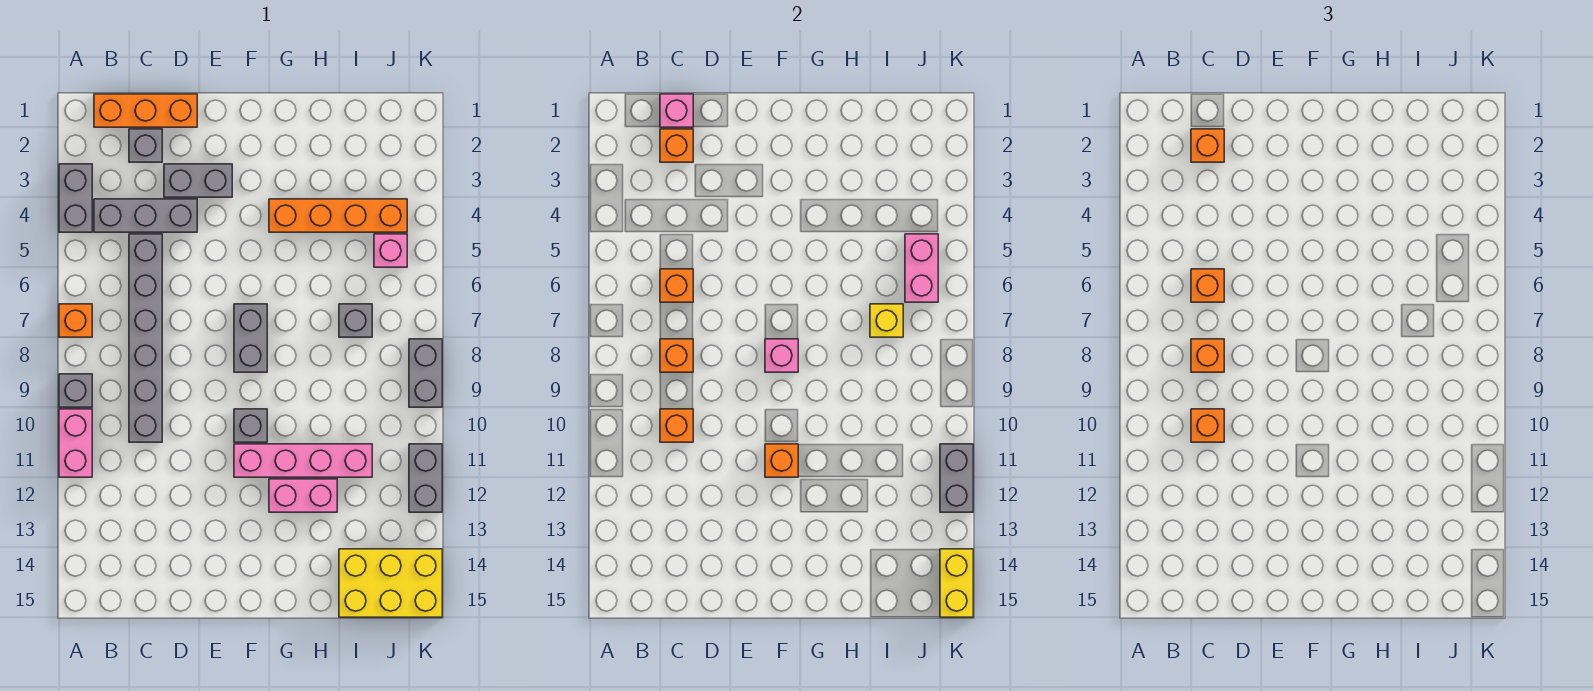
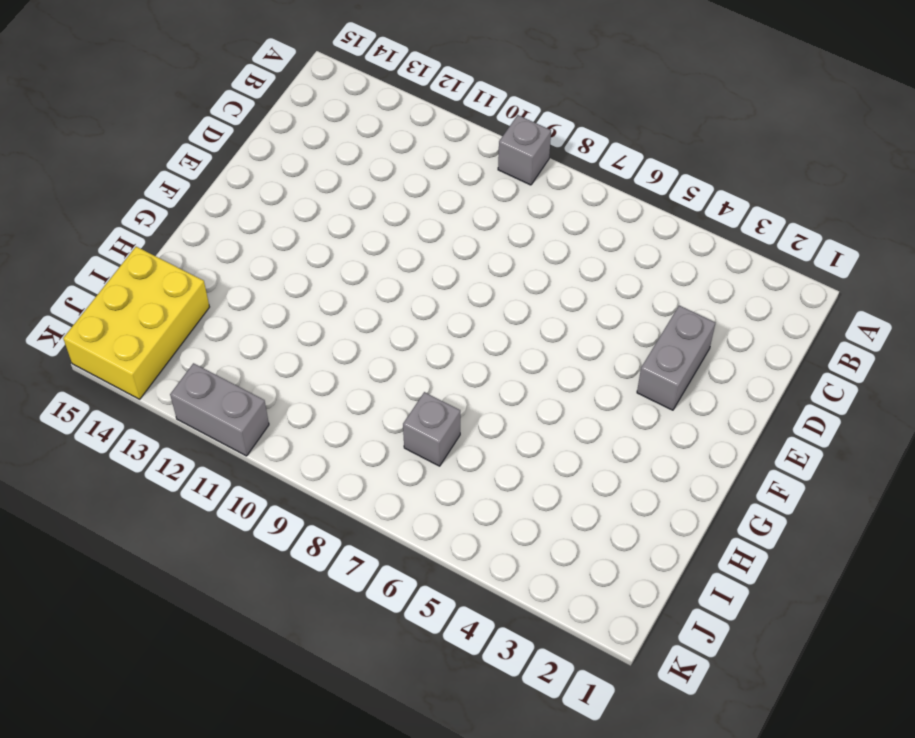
none -> grey brick A3:A4 level 1
none -> orange brick A7 level 1
none -> pink brick A10:A11 level 1
none -> orange brick B1:D1 level 1

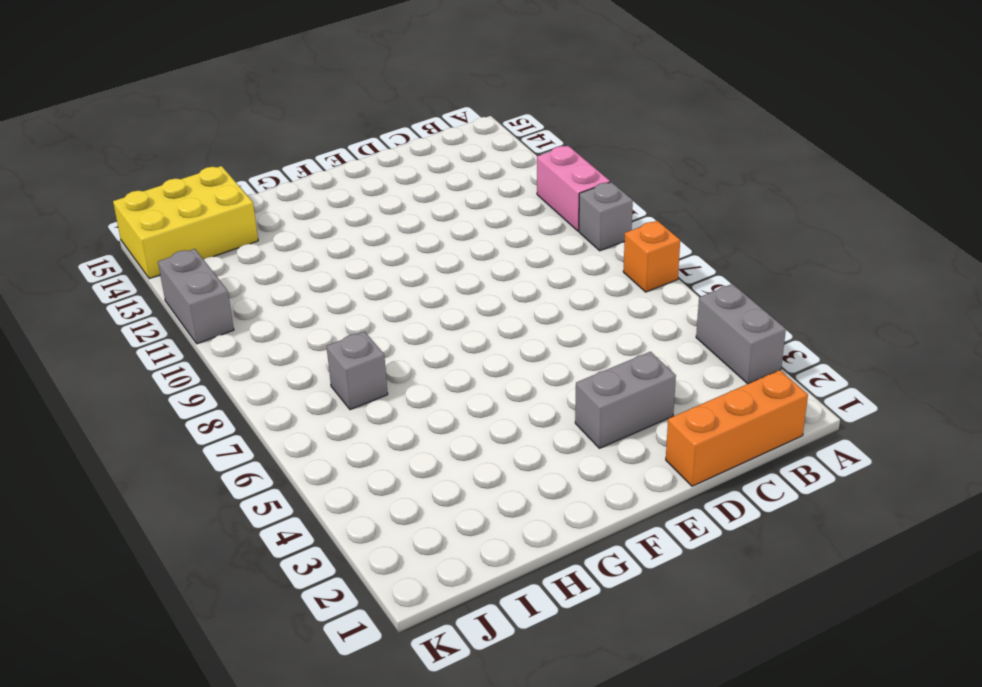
none -> grey brick B4:D4 level 1
none -> grey brick C2 level 1
none -> grey brick C5:C10 level 1
none -> grey brick F7:F8 level 1

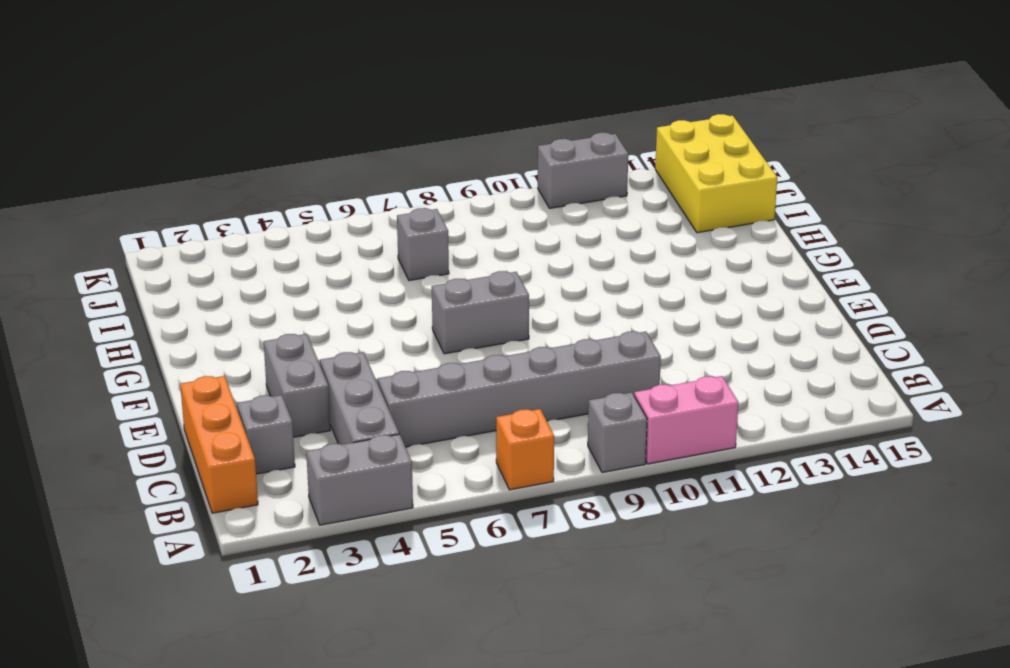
none -> grey brick F10 level 1
none -> pink brick F11:I11 level 1
none -> orange brick G4:J4 level 1
none -> pink brick G12:H12 level 1

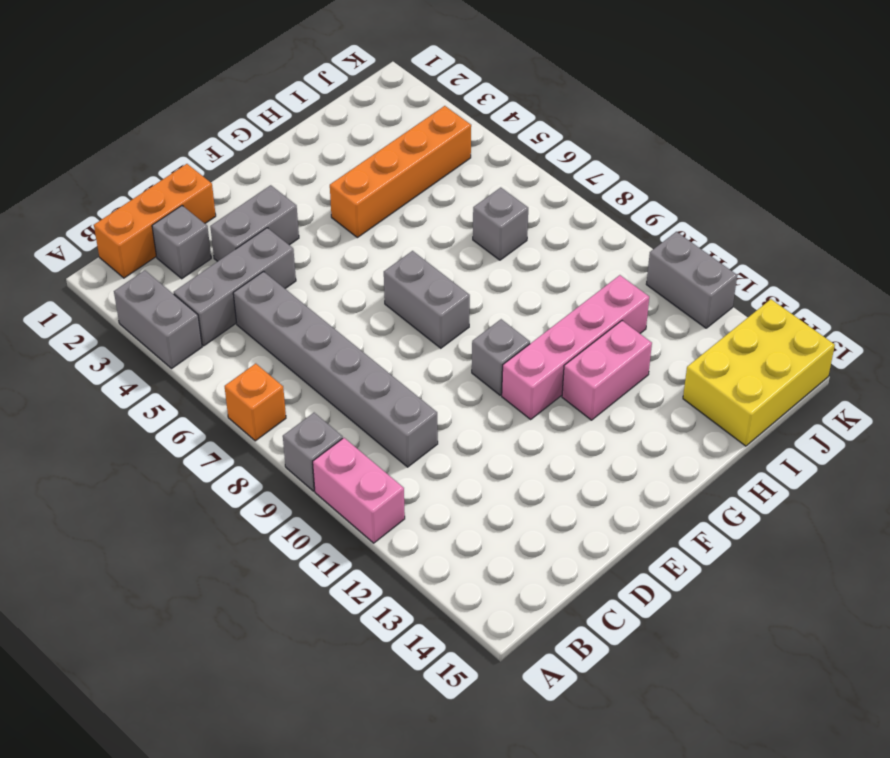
none -> pink brick J5 level 1
none -> grey brick K8:K9 level 1
none -> pink brick C1 level 2
none -> orange brick C2 level 2

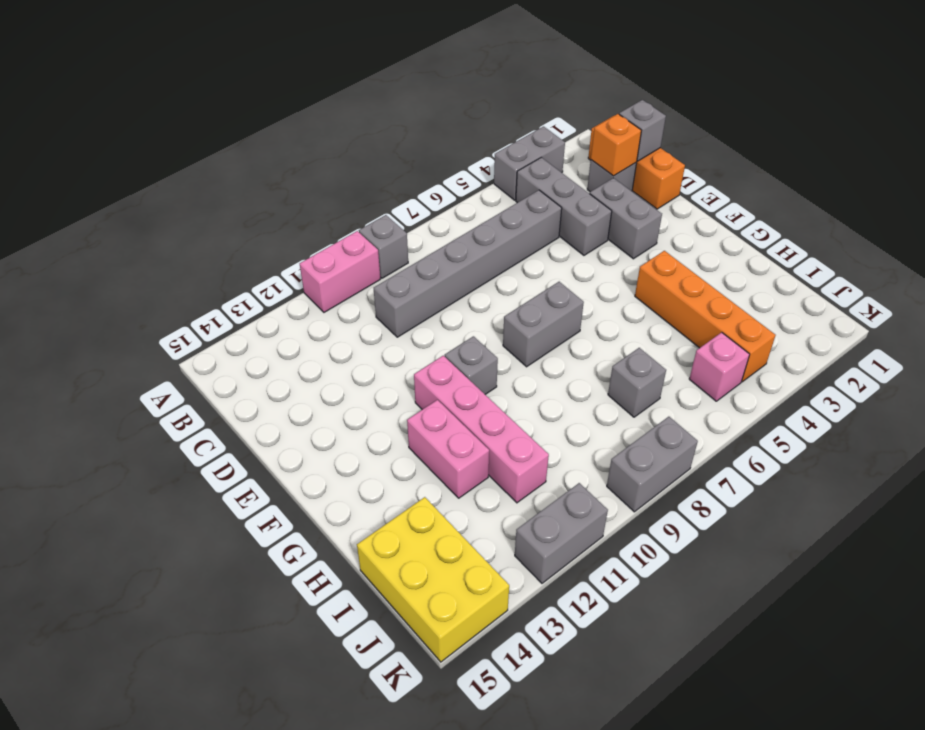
grey brick C1 level 2 -> pink brick C1 level 2
none -> orange brick A7 level 1
none -> orange brick C6 level 2
none -> orange brick C8 level 2
none -> orange brick C10 level 2

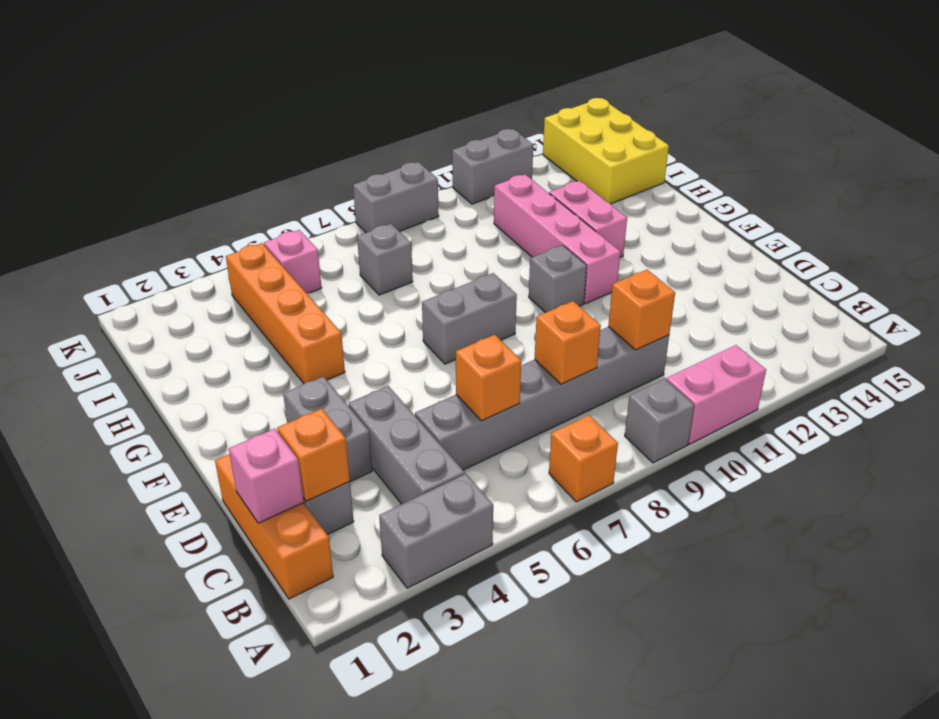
none -> pink brick F8 level 2
none -> orange brick F11 level 2
none -> yellow brick I7 level 2
none -> pink brick J5:J6 level 2

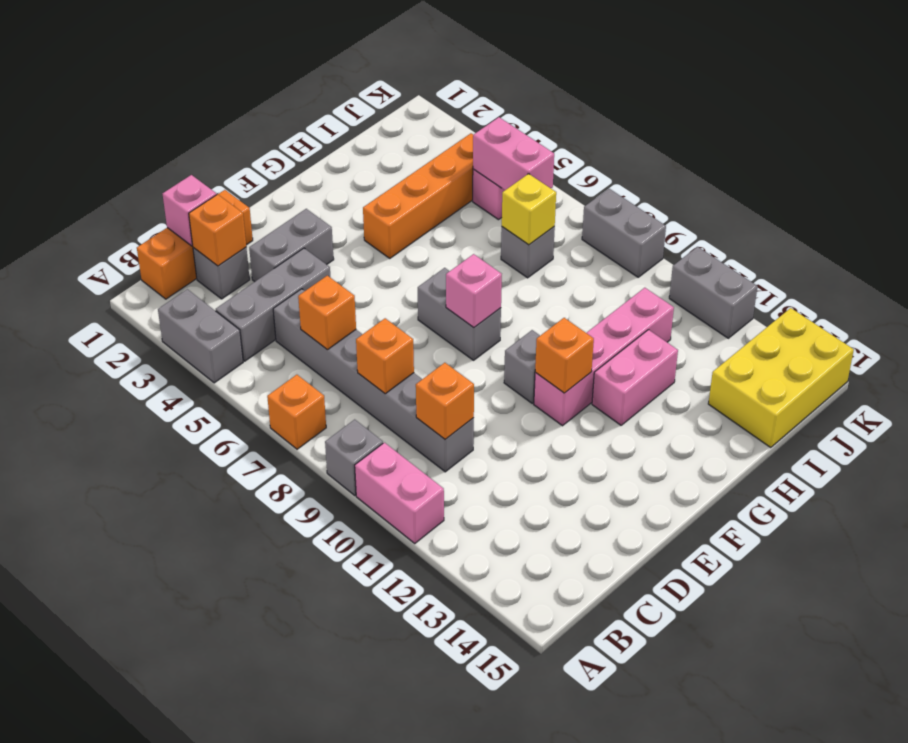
none -> grey brick K11:K12 level 2
none -> yellow brick K14:K15 level 2
none -> orange brick C2 level 3
none -> orange brick C6 level 3

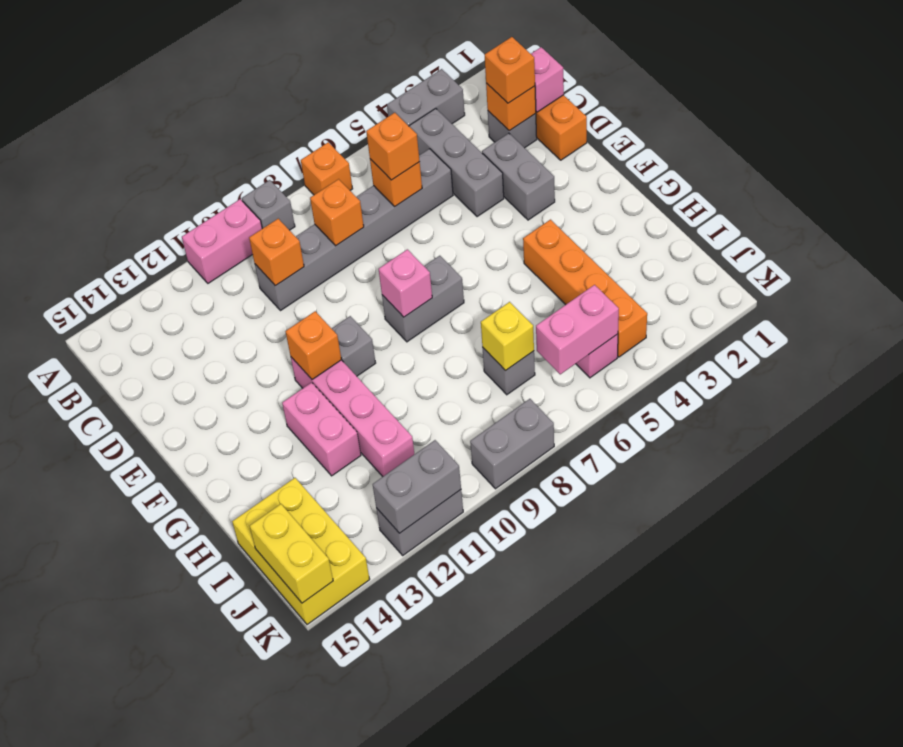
yellow brick J15:K15 level 2 -> yellow brick K14:K15 level 2
none -> orange brick C8 level 3
none -> orange brick C10 level 3

